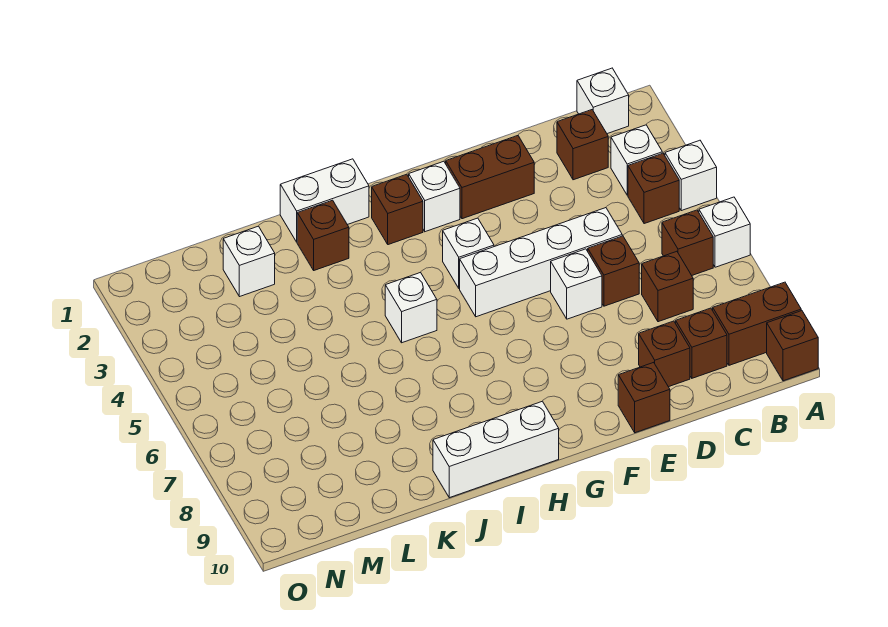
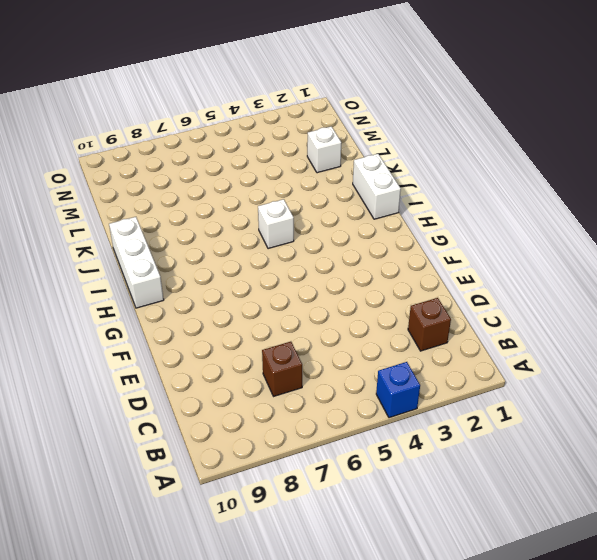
blue brick A4 level 1 -> white brick A4 level 1
none -> white brick A6 level 1
none -> brown brick A9:B9 level 1
none -> brown brick A10 level 1

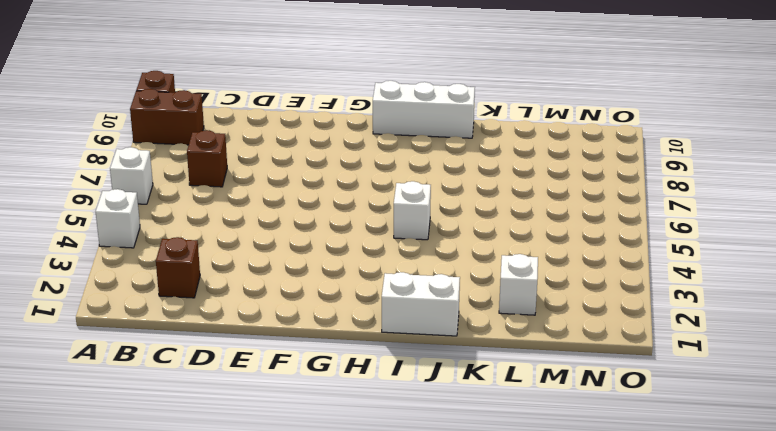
none -> white brick B1 level 1
none -> white brick B3 level 1
none -> brown brick B4 level 1

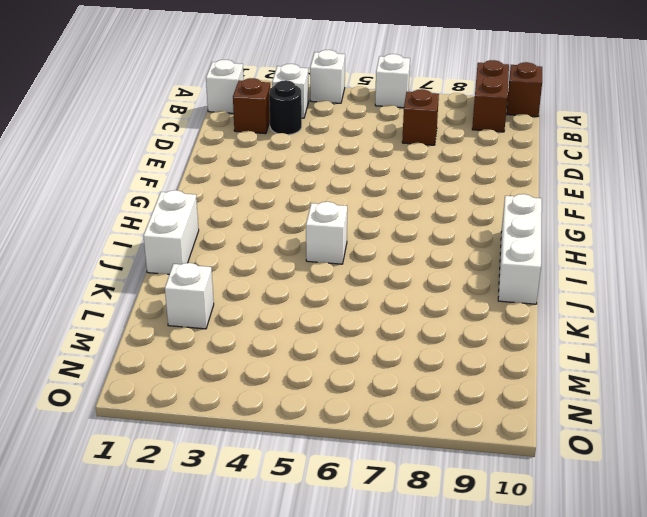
black round brick C3 level 1 -> none
none -> brown brick B4 level 1
none -> brown brick B6 level 1
none -> brown brick C9 level 1

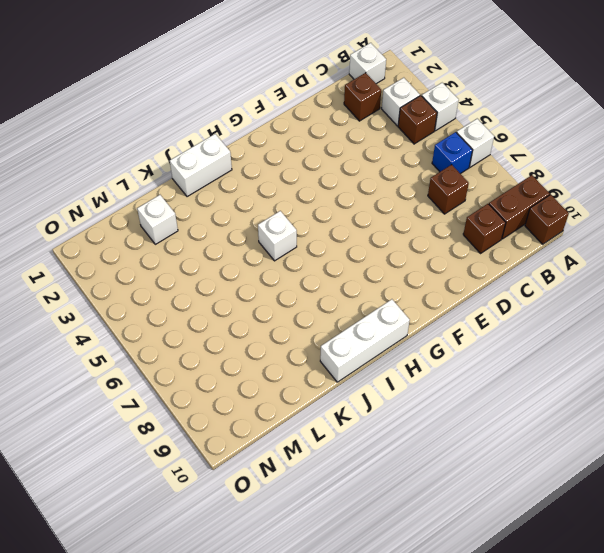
blue brick B6 level 1 -> brown brick B6 level 1
none -> white brick D5:G5 level 1
none -> brown brick D6 level 1
none -> brown brick D9 level 1

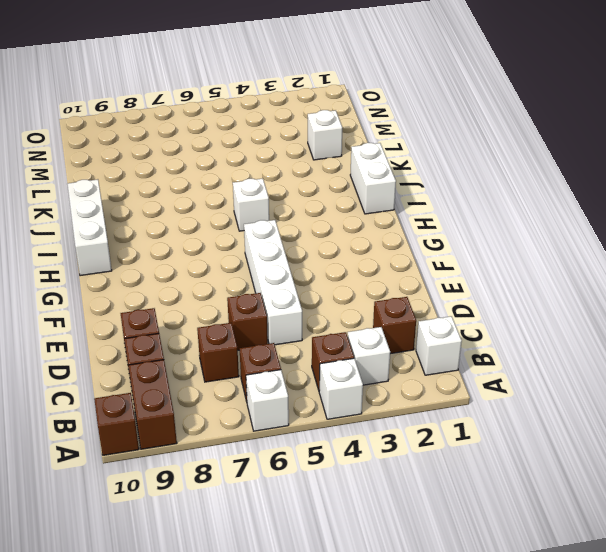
none -> brown brick E2:F2 level 1
none -> white brick E6 level 1
none -> brown brick E10 level 1

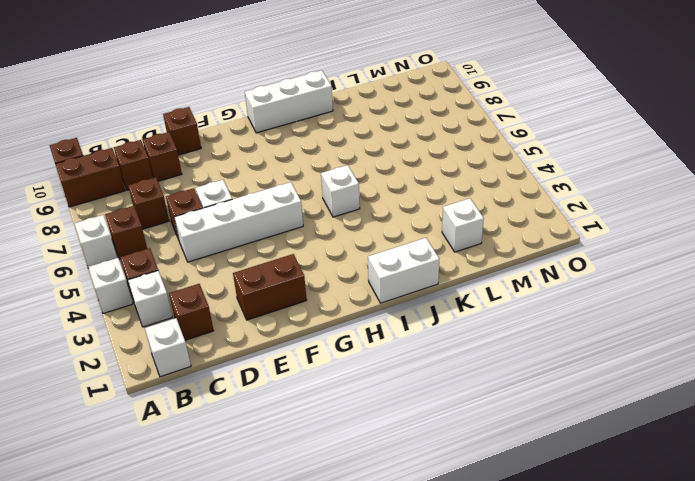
none -> white brick G2 level 1
none -> white brick G4 level 1
none -> brown brick H2 level 1

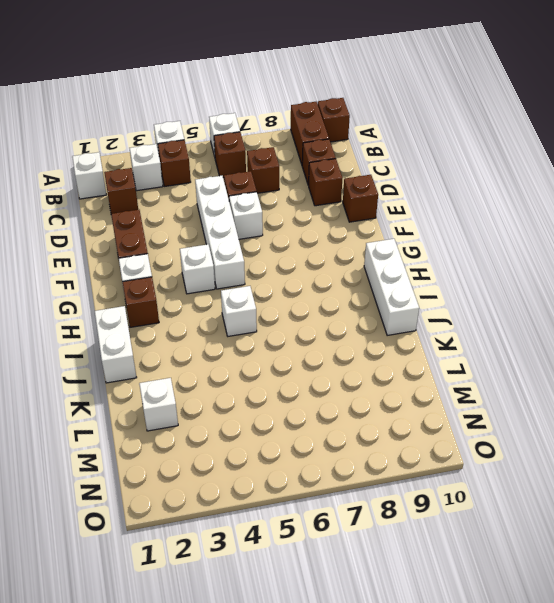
none -> brown brick J2 level 1

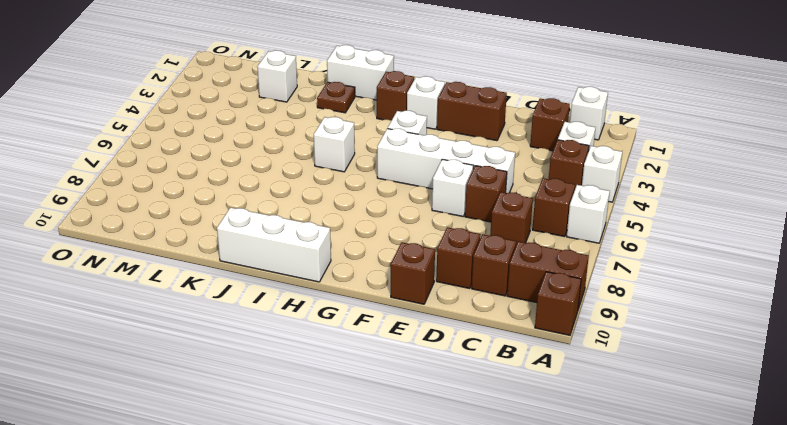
brown plate J2 level 1 -> brown brick J2 level 1

